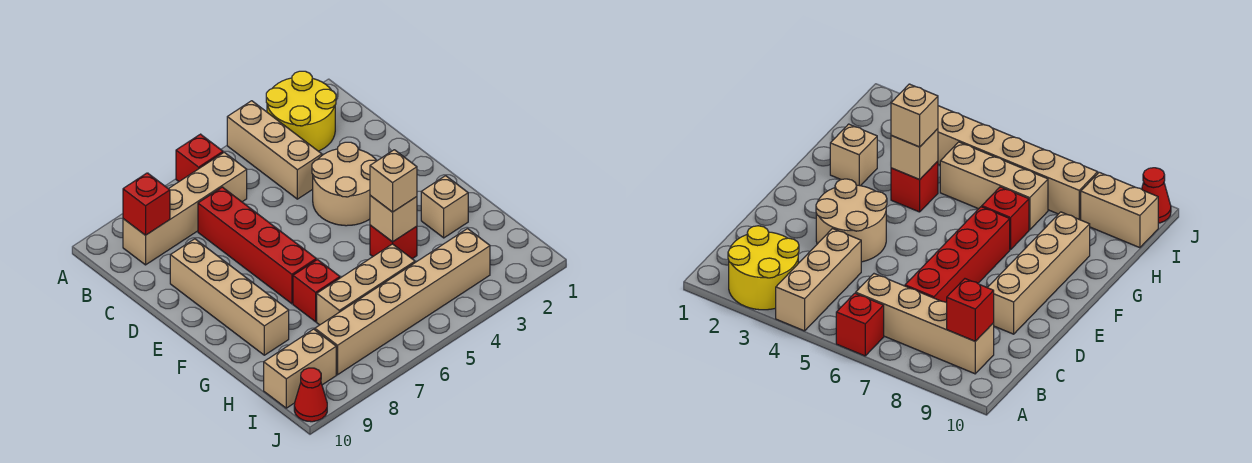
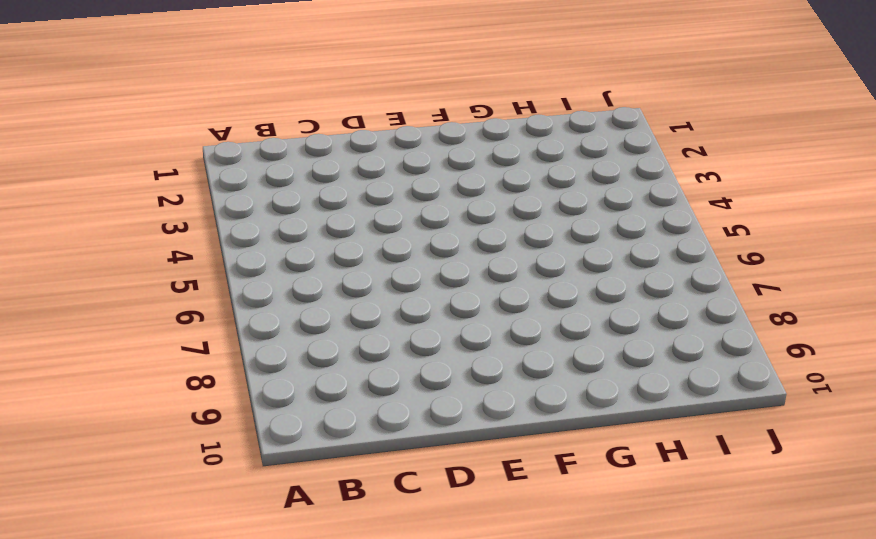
none -> yellow round brick A2:B3 level 1
none -> tan brick A4:C4 level 1
none -> red brick A6 level 1

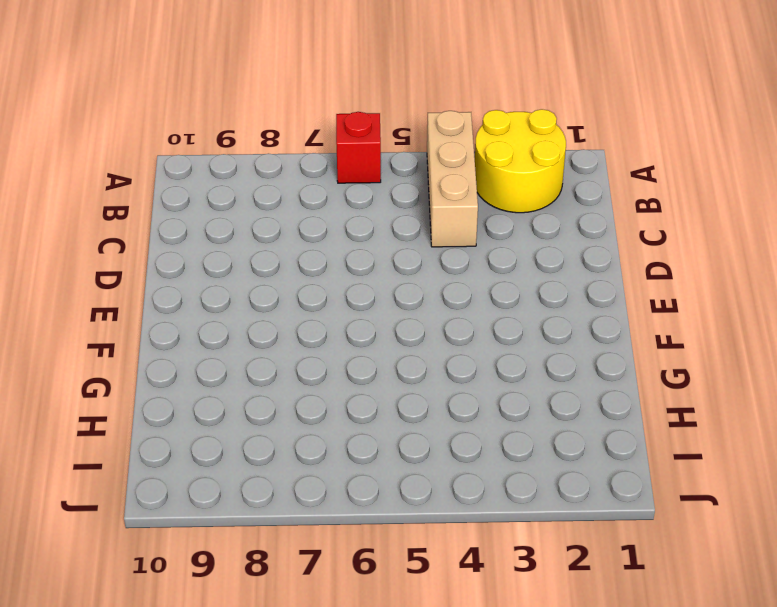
none -> tan brick B6:B9 level 1
none -> red brick C7:F7 level 1
none -> tan round brick D3:E4 level 1

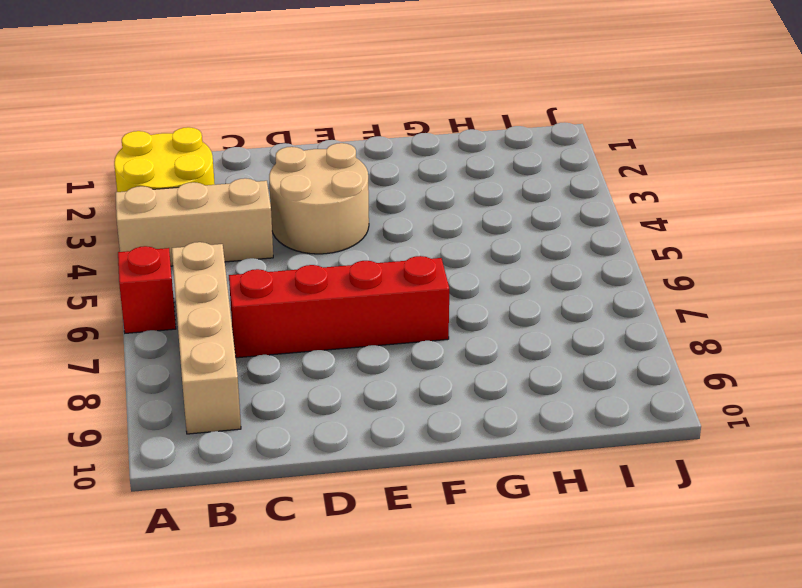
none -> tan brick D9:G9 level 1
none -> tan brick G2 level 1
none -> red brick G4 level 1

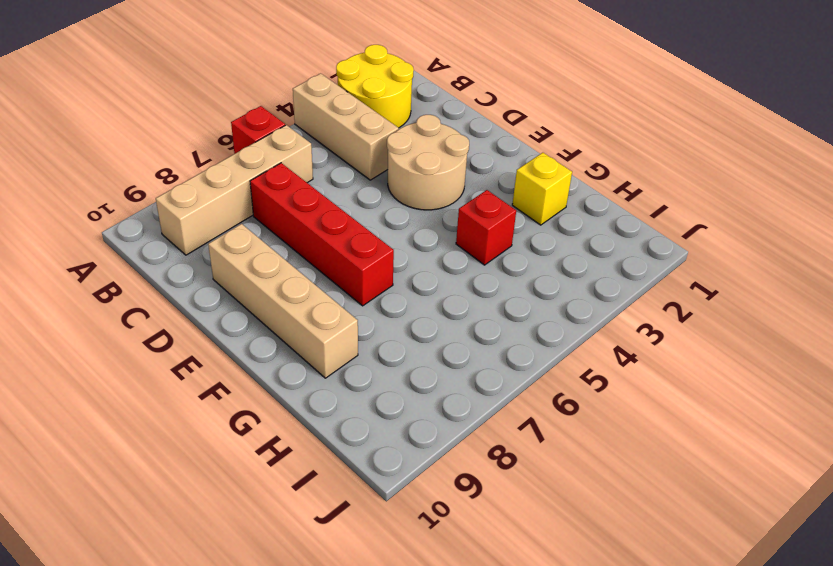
yellow brick G2 level 1 -> tan brick G2 level 1
none -> red brick G7 level 1
none -> tan brick H5:H7 level 1
none -> tan brick I3:I8 level 1

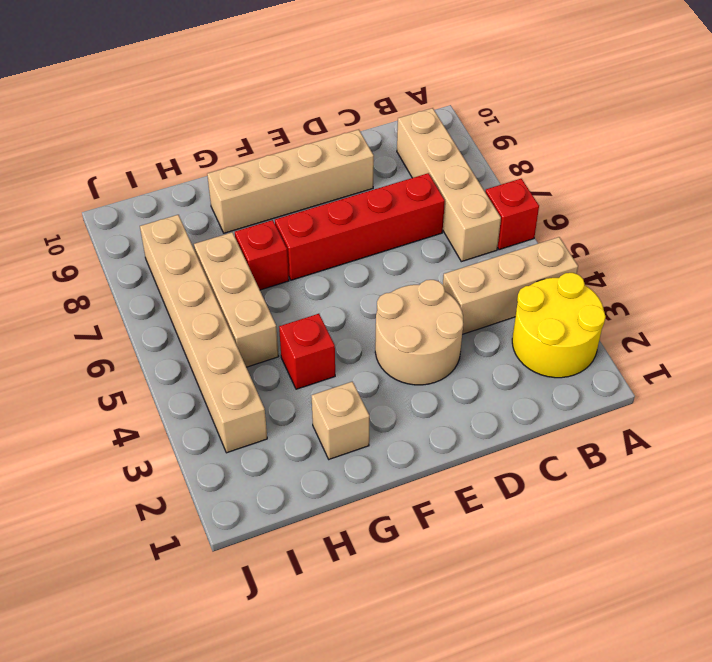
none -> tan brick I9:I10 level 1
none -> red cone J10 level 1
none -> red brick B9 level 2

